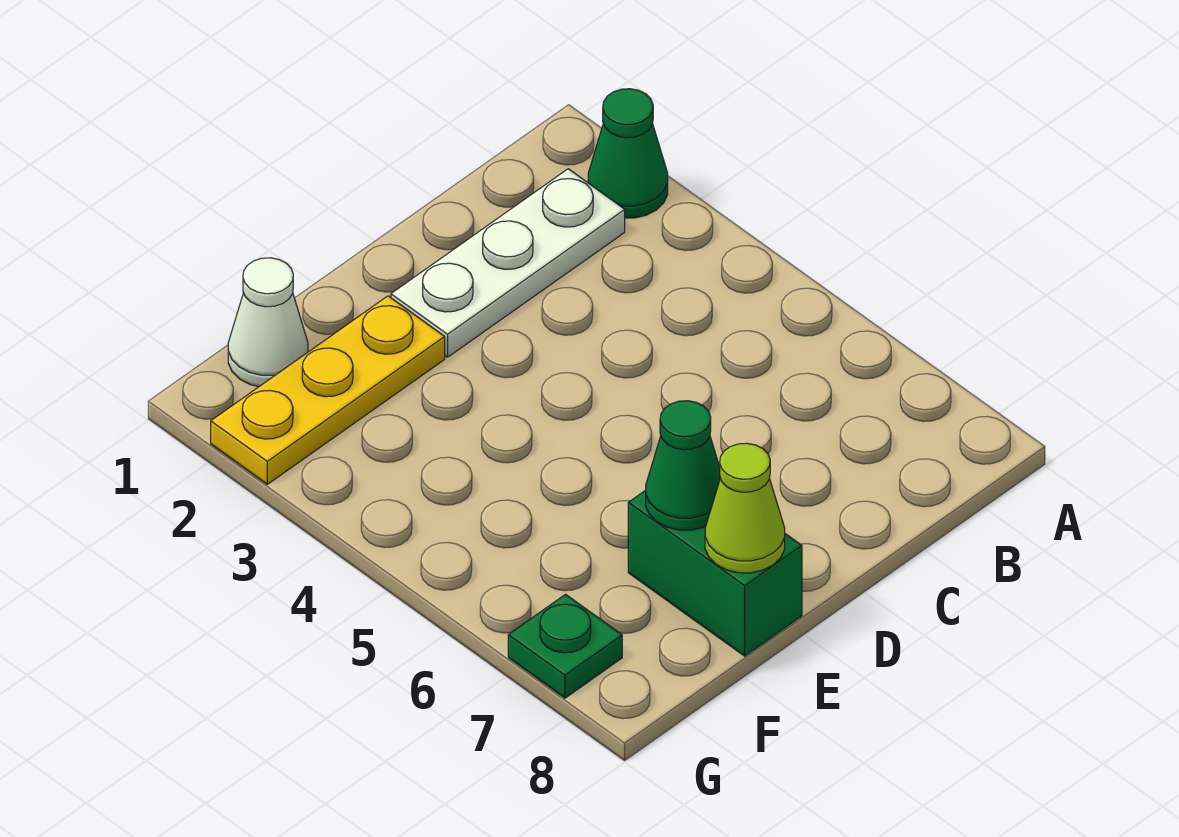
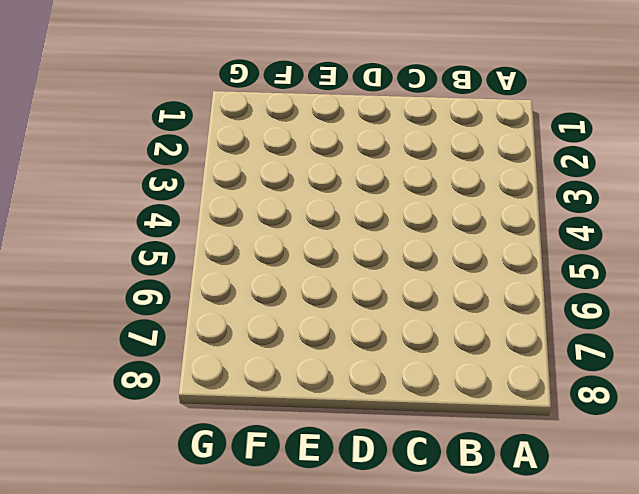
none -> green cone A2 level 1
none -> white plate B2:D2 level 1

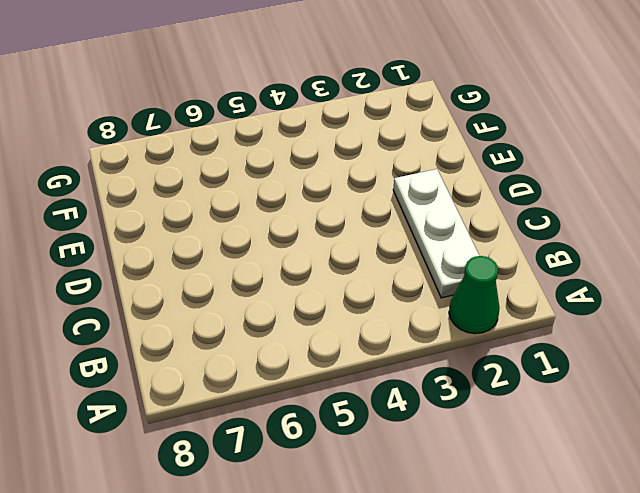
none -> yellow plate E2:G2 level 1
none -> green brick E7:E8 level 1

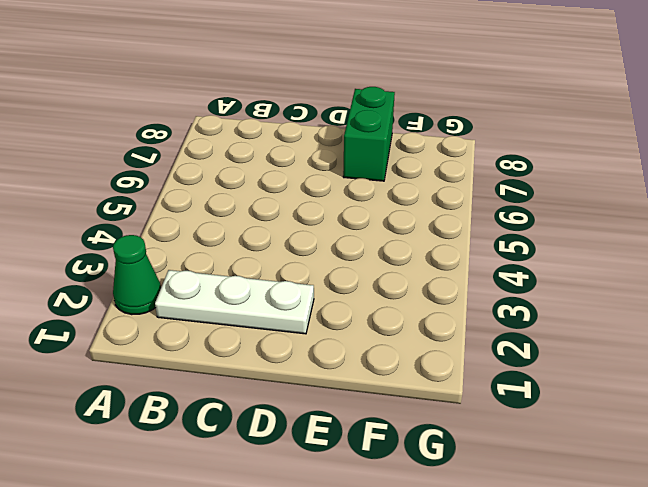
none -> yellow plate E2:G2 level 1
none -> white cone F1 level 1

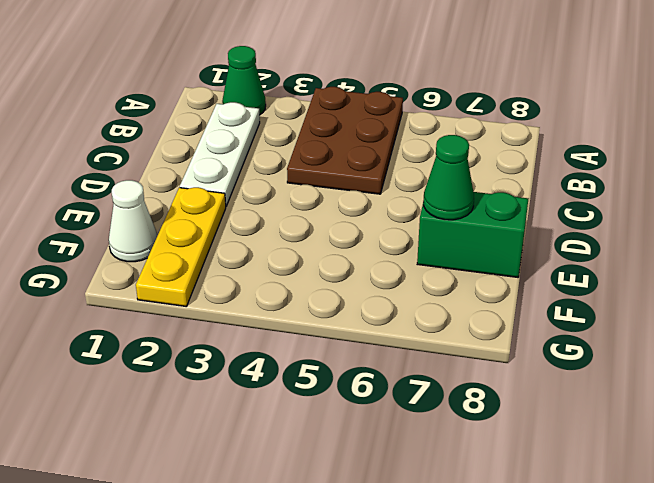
brown plate A4:C5 level 1 -> none
none -> green plate G7 level 1
none -> lime cone E8 level 2

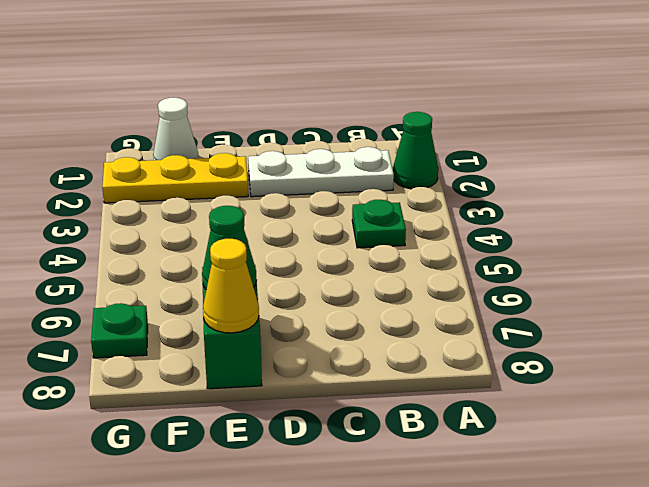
green plate B4 level 1 -> none
yellow cone E8 level 2 -> lime cone E8 level 2

